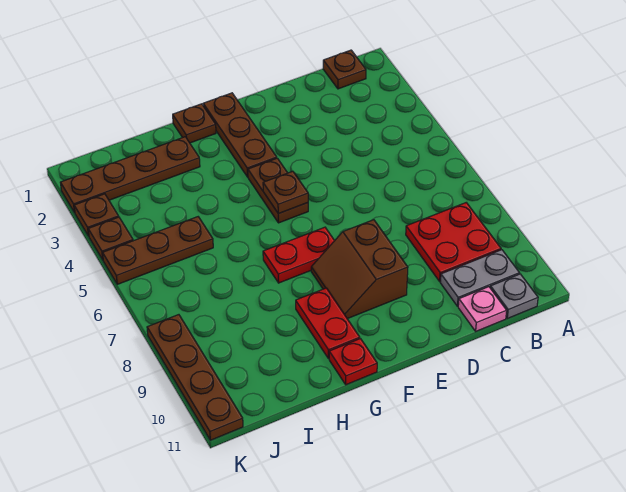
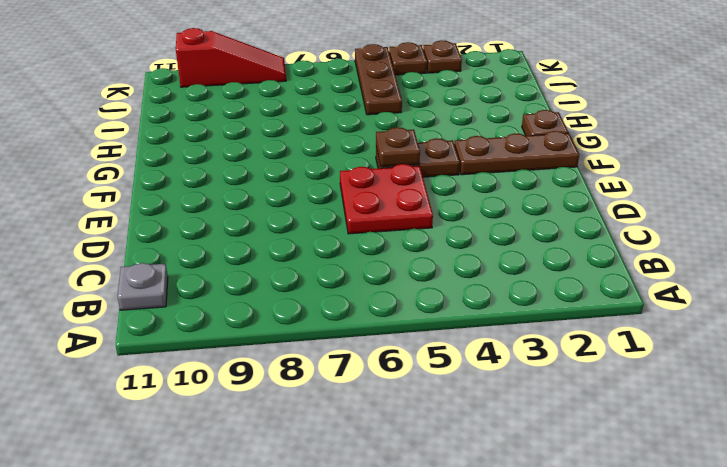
red plate D5:E6 level 1 -> red plate B8:C9 level 1
red slope K8:K10 level 1 top 10 -> brown plate K8:K11 level 1
none -> brown plate B1 level 1
none -> grey plate B10:C10 level 1
none -> pink plate C11 level 1

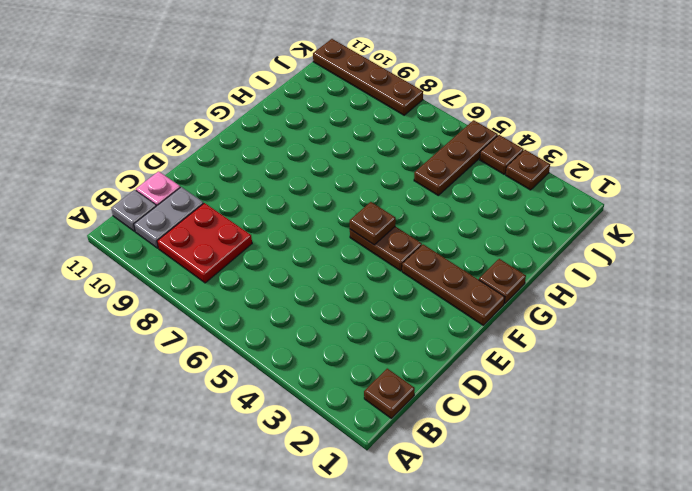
none -> brown slope E8:F9 level 1 top E
none -> red plate F7:G7 level 1
none -> red plate G9:G10 level 1

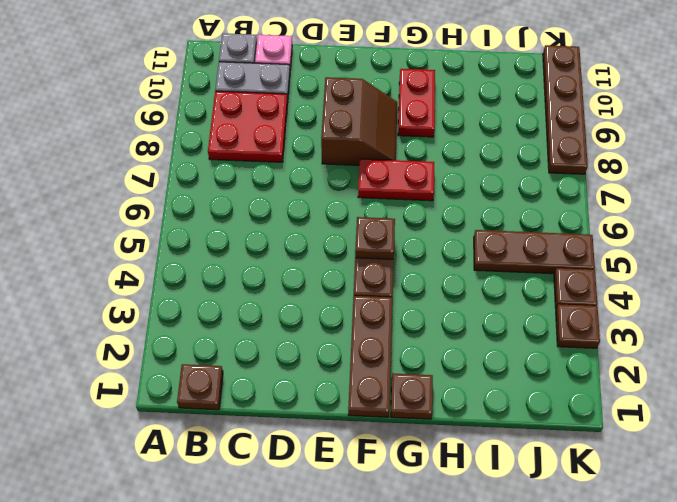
none -> red plate G11 level 1
none -> brown plate H2:K2 level 1

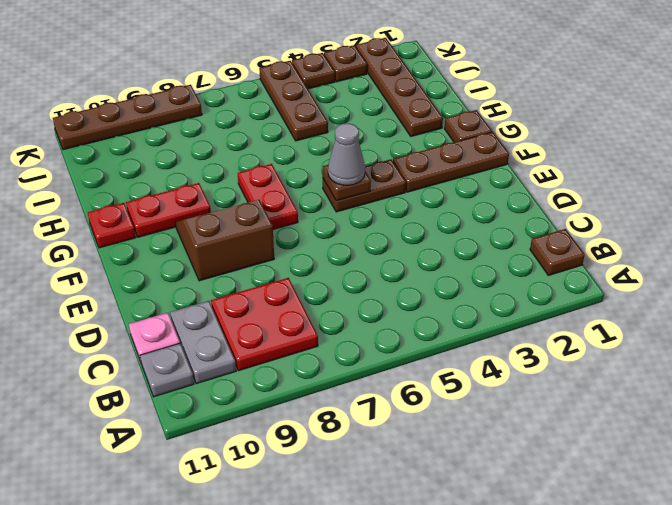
grey cone F5 level 3 -> none

